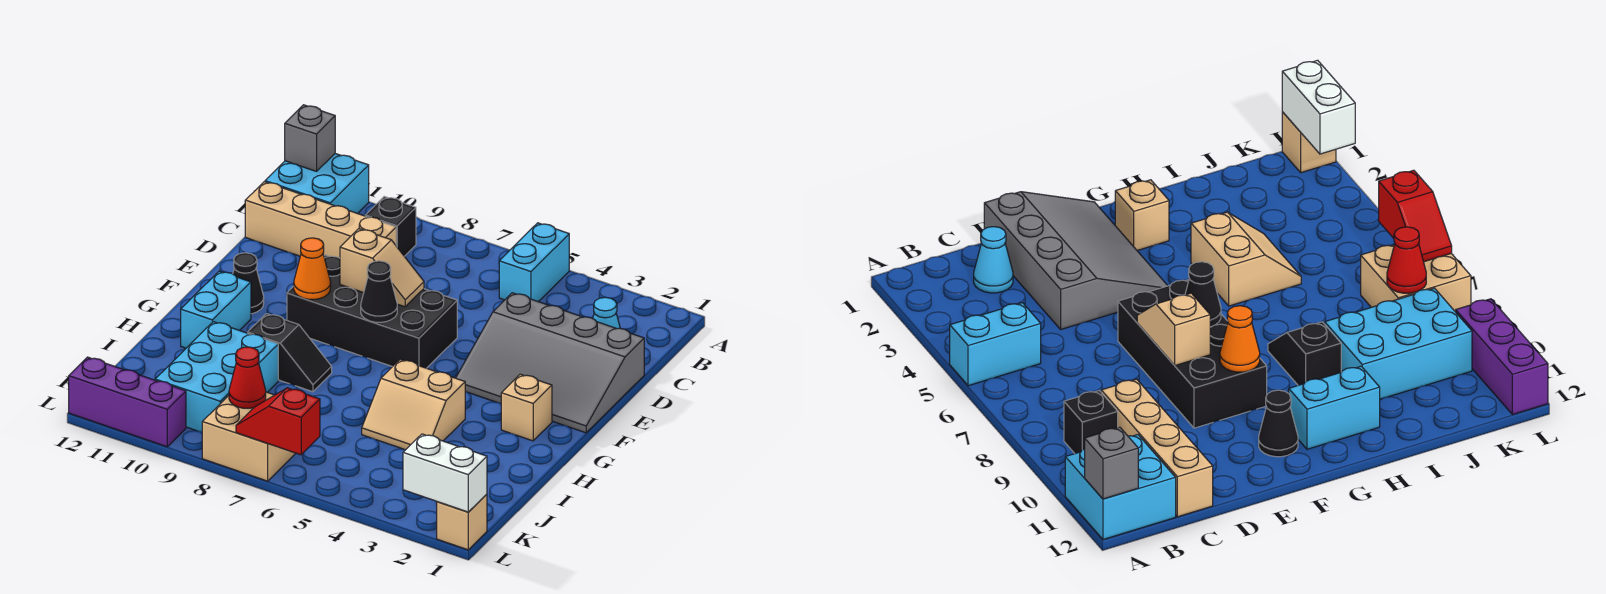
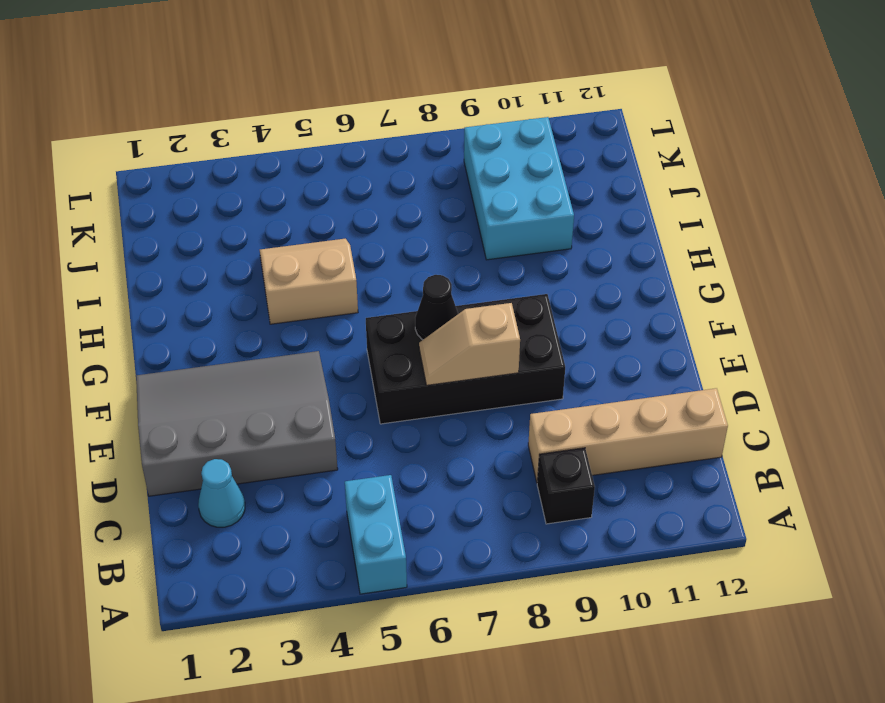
none -> cyan brick A11:B12 level 1
none -> black cone F11 level 1
none -> tan brick G2 level 1

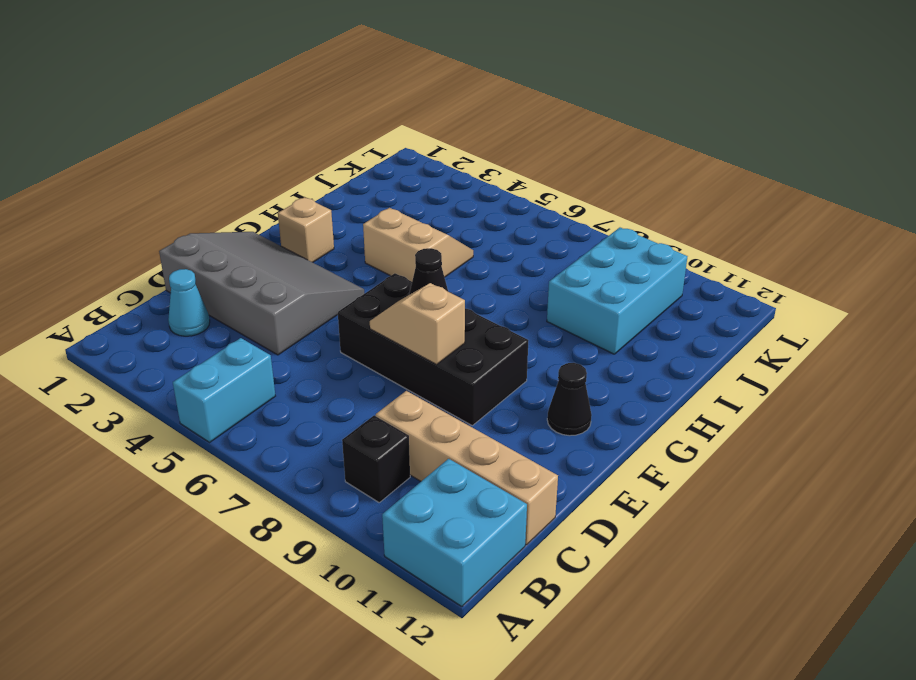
none -> cyan brick G11:H11 level 1
none -> black slope H8:H9 level 1 top 9
none -> tan brick K7:L8 level 1

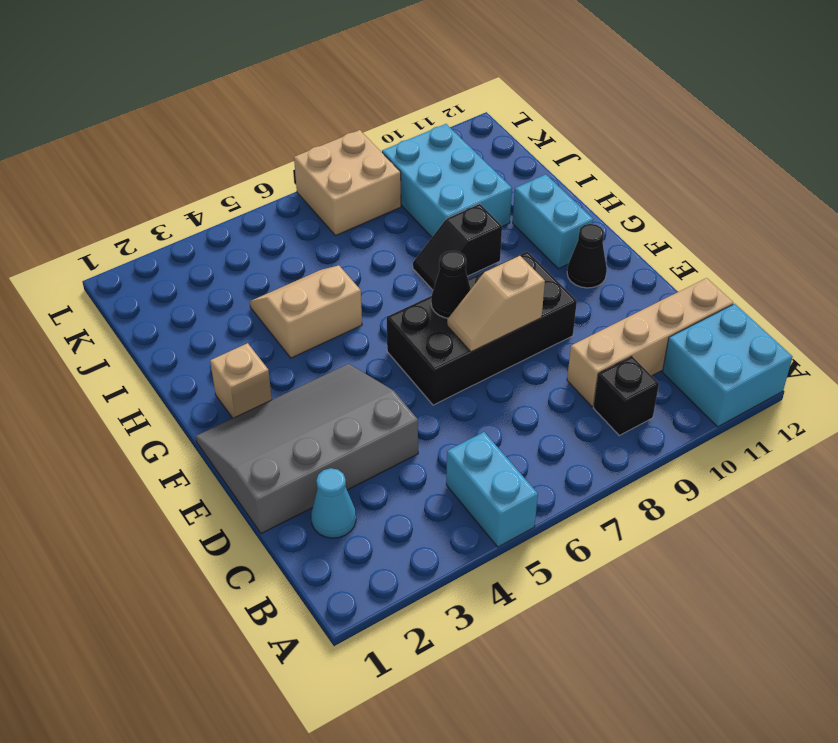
none -> tan brick L1 level 1
none -> purple brick L10:L12 level 1
none -> grey brick A12 level 2

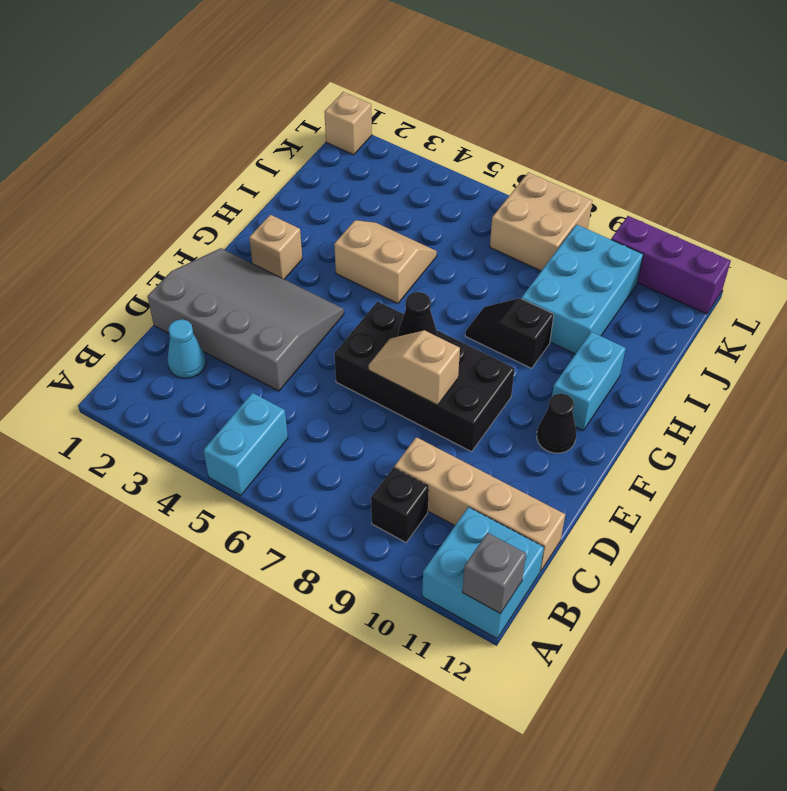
none -> orange cone F9 level 2
none -> red cone K8 level 2
none -> white brick L1:L2 level 2

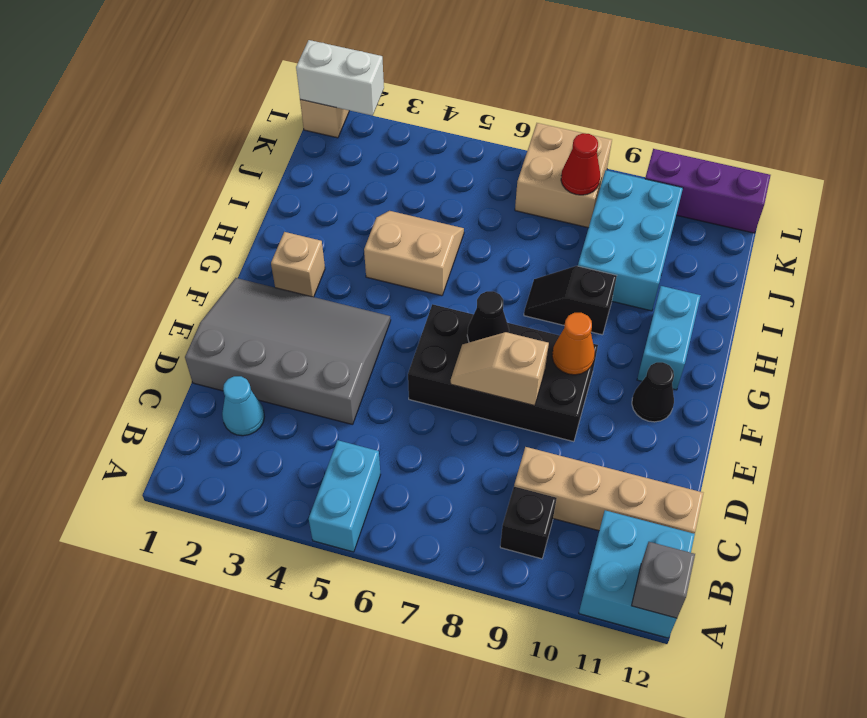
none -> red slope L6:L7 level 2 top 6

